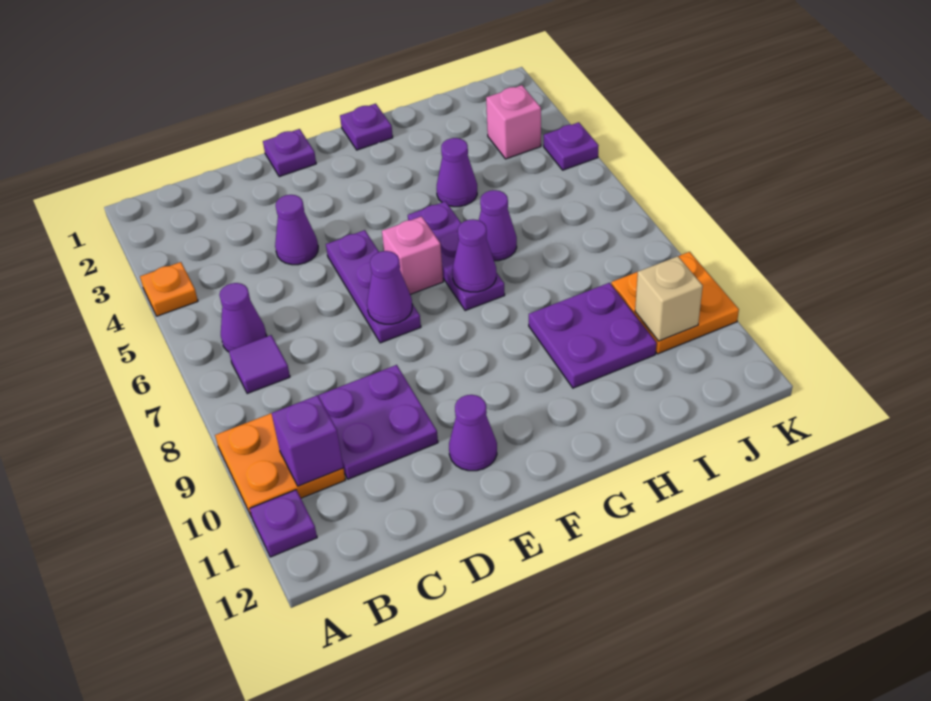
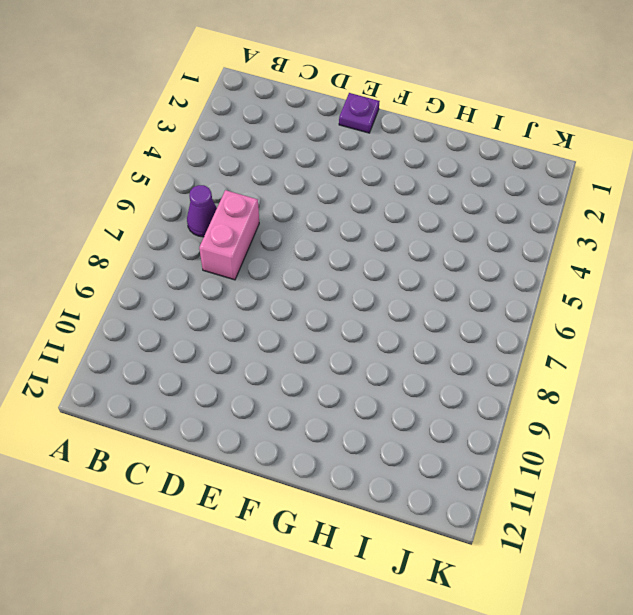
pink brick C6:C7 level 1 -> none
none -> orange plate A4 level 1
none -> orange plate A9:B10 level 1
none -> purple plate A11 level 1

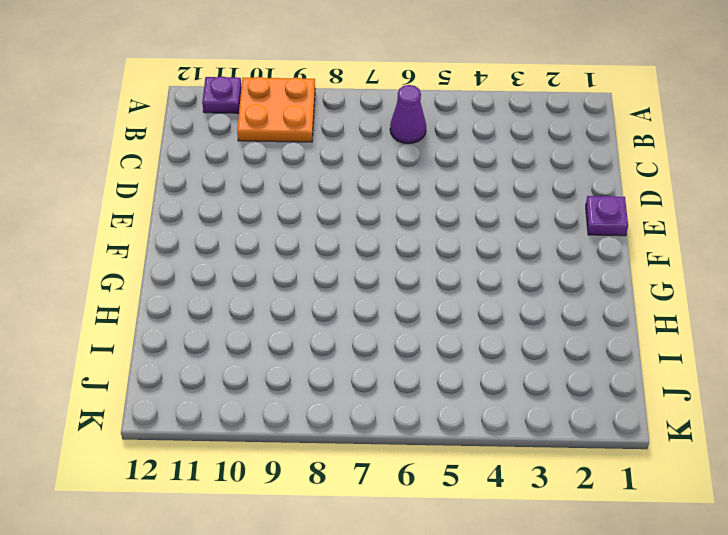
none -> orange plate A4 level 1
none -> purple tile B7 level 1
none -> purple plate C9:D10 level 1

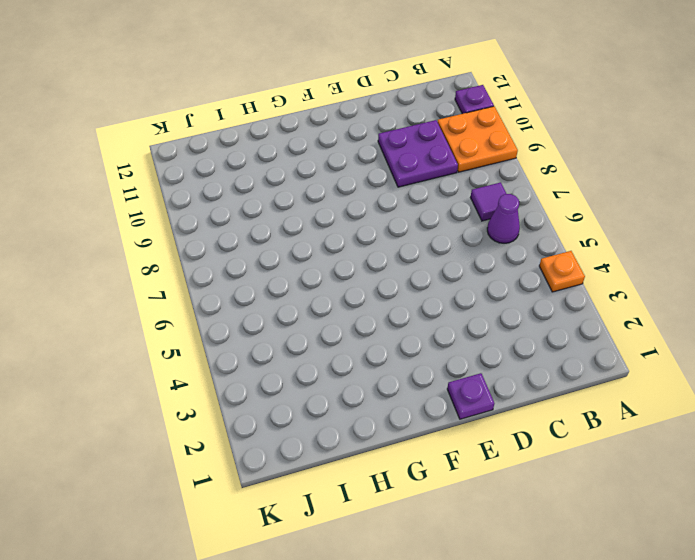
none -> purple cone D4 level 1
none -> purple plate E5:E7 level 1
none -> purple cone E11 level 1

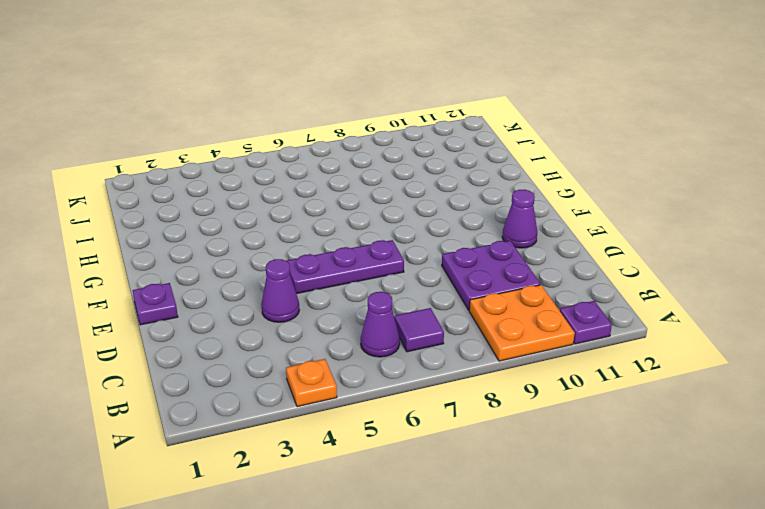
none -> pink brick F6 level 1
none -> purple plate G1 level 1
none -> purple plate G5:G7 level 1

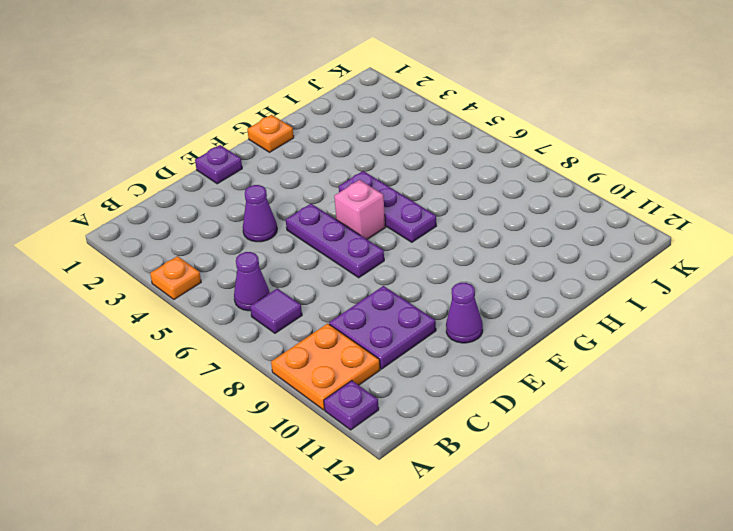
orange plate G1 level 1 -> purple plate G1 level 1
none -> purple cone H4 level 1
none -> purple cone H6 level 1
none -> purple plate H9:I10 level 1

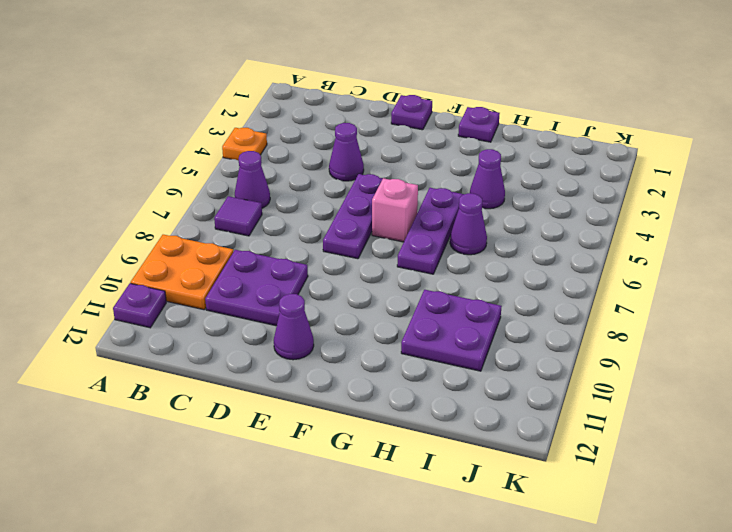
none -> pink brick J3 level 1
none -> orange plate J9:K10 level 1
none -> purple plate K4 level 1

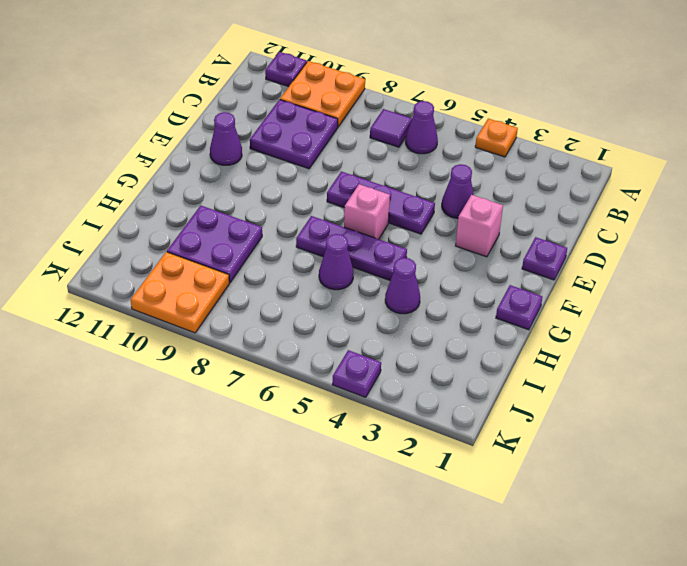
pink brick E3 level 1 -> pink brick J3 level 1
none -> purple brick B10 level 2
none -> purple cone E7 level 2
none -> purple cone G7 level 2

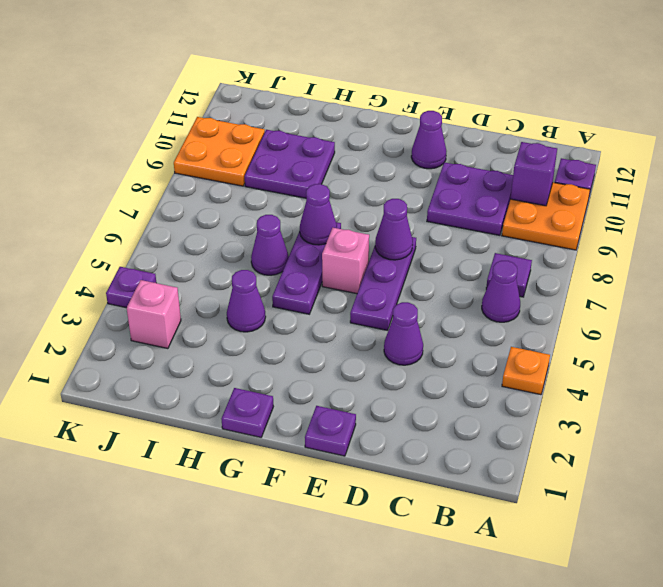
none -> tan brick J10 level 2

